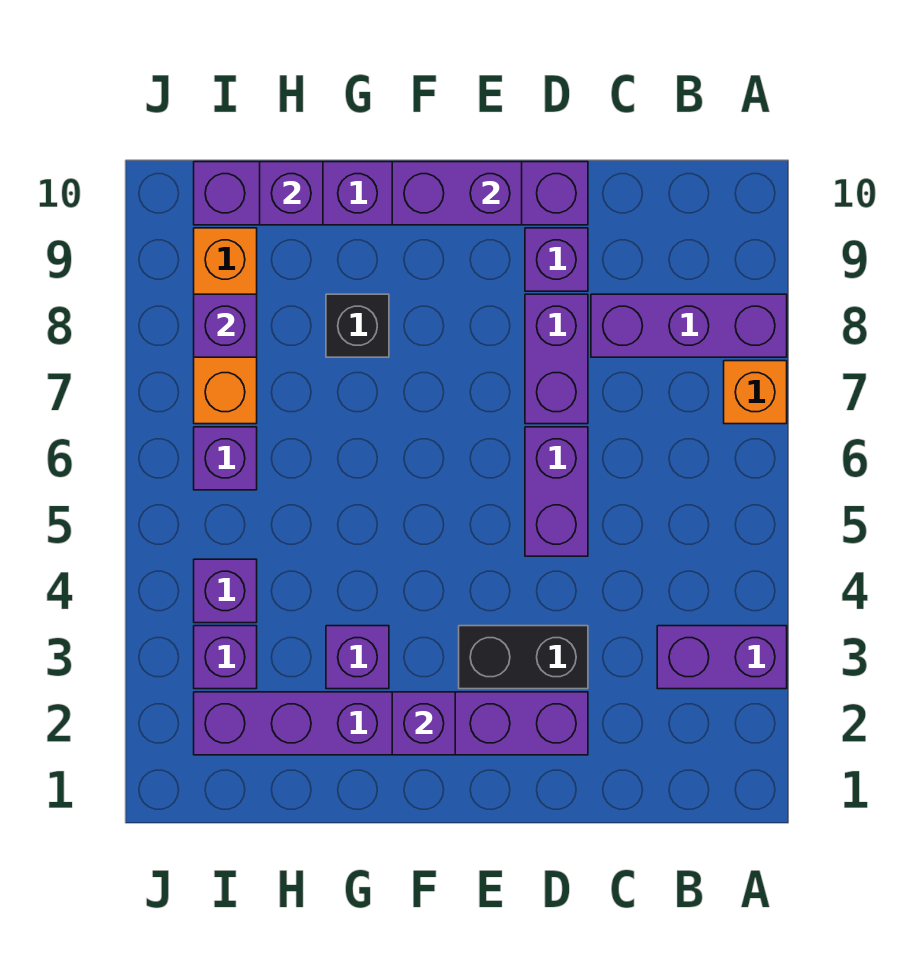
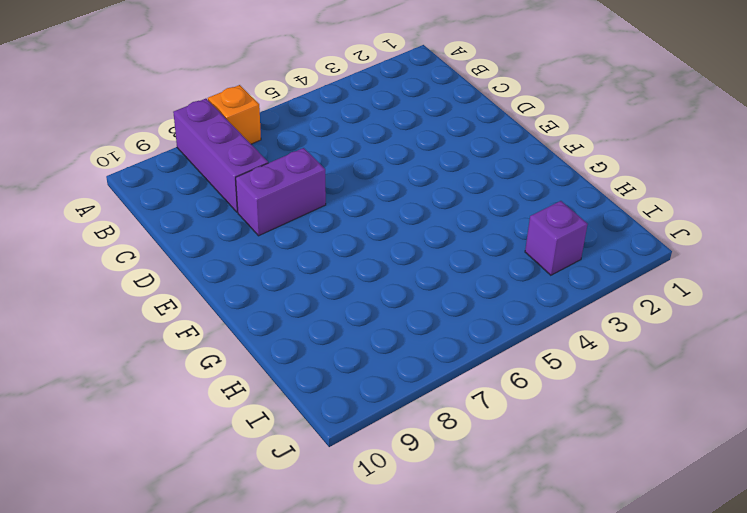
none -> purple brick A3:B3 level 1
none -> purple brick D2:I2 level 1
none -> black brick D3:E3 level 1

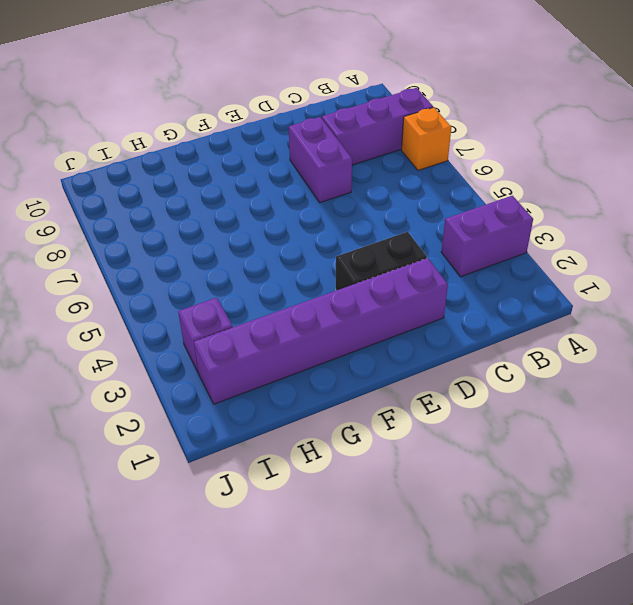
none -> purple brick D5:D6 level 1
none -> purple brick D9 level 1
none -> purple brick D10:I10 level 1

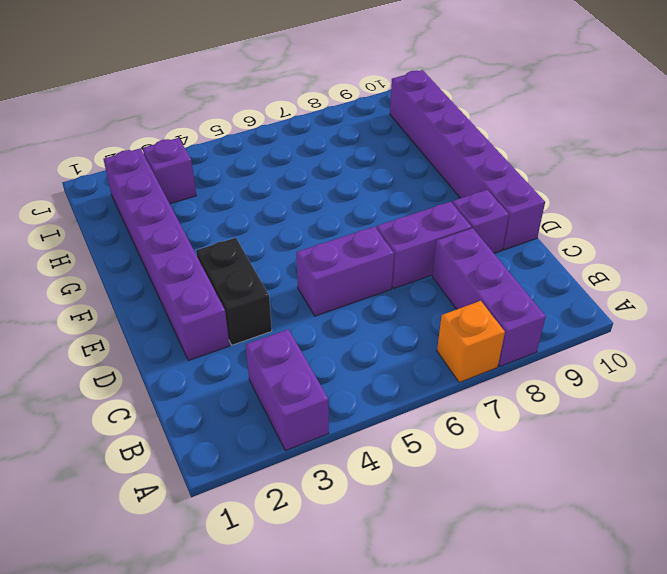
none -> purple brick G3 level 1
none -> black brick G8 level 1
none -> purple brick I4 level 1

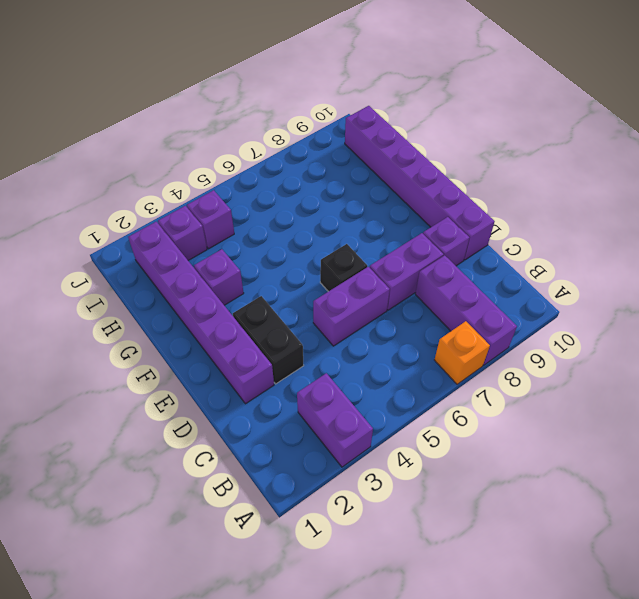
black brick E6 level 1 -> black brick G8 level 1
none -> purple brick I6 level 1
none -> orange brick I7:I9 level 1
none -> purple brick E10:F10 level 2

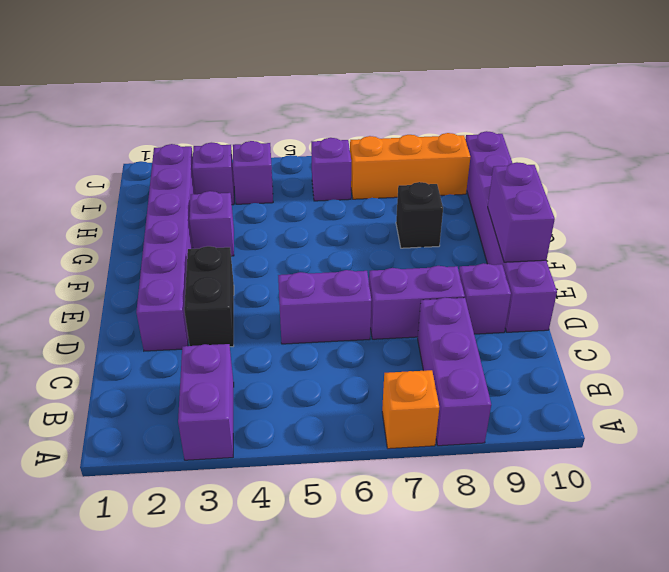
none -> purple brick F2 level 2
none -> purple brick H10 level 2
none -> purple brick I8 level 2

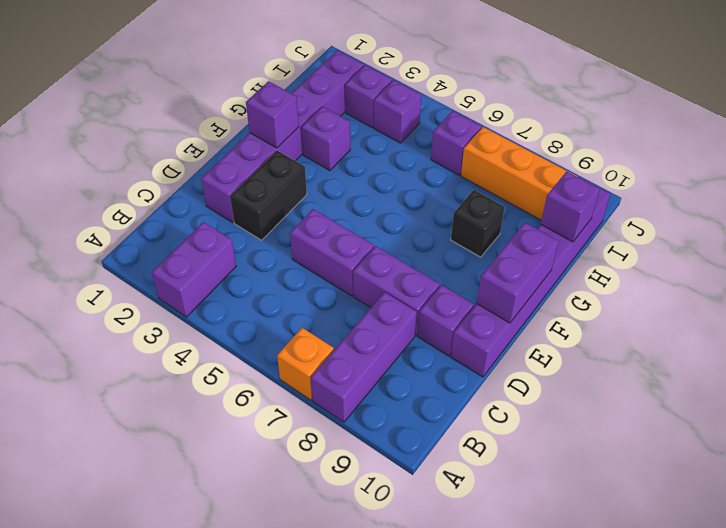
none -> purple brick I8 level 2

